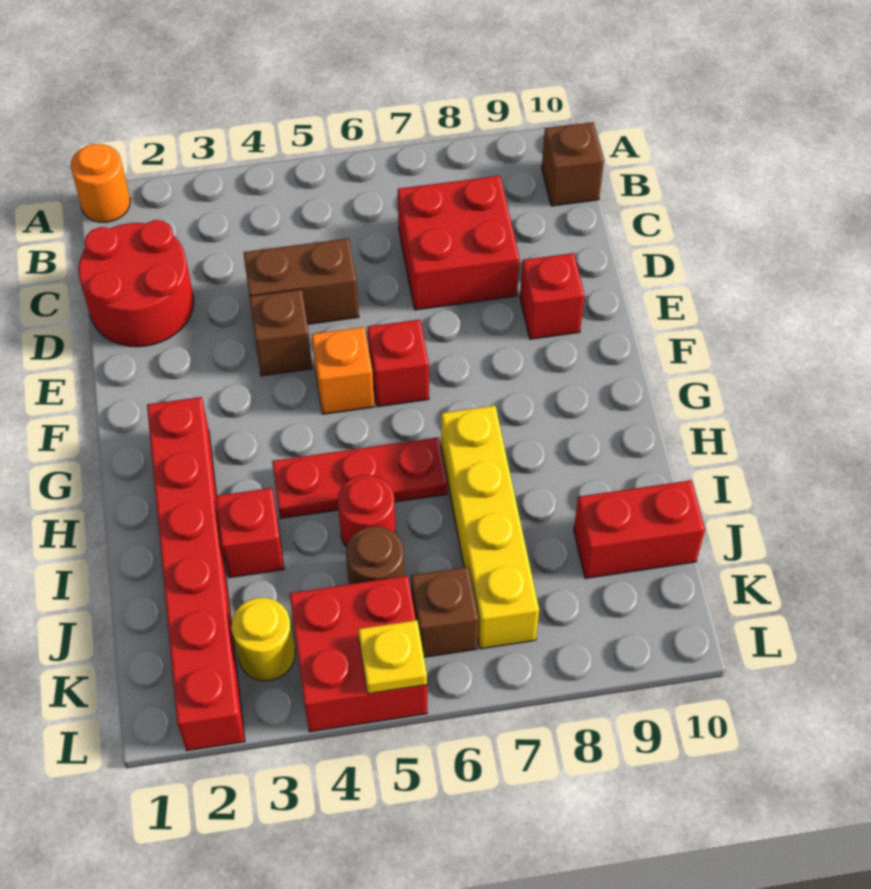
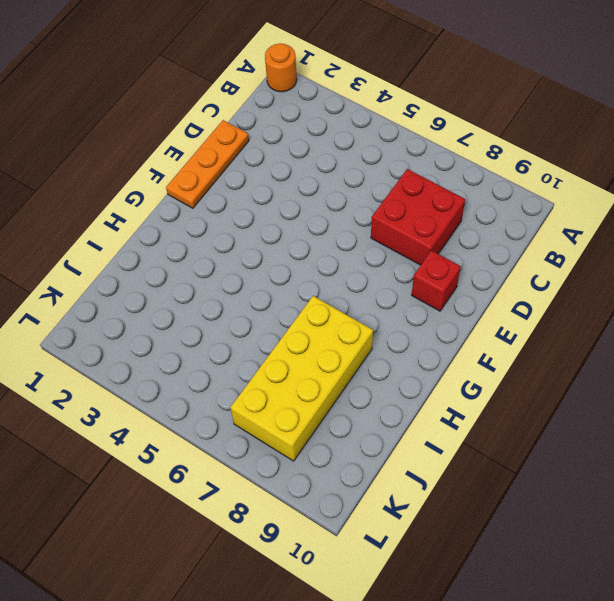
orange plate D1:F1 level 1 -> red round brick C1:D2 level 1
yellow brick H7:K8 level 1 -> yellow brick H7:K7 level 1
none -> brown brick B10 level 1
none -> brown brick D4:D5 level 1
none -> brown brick E4 level 1

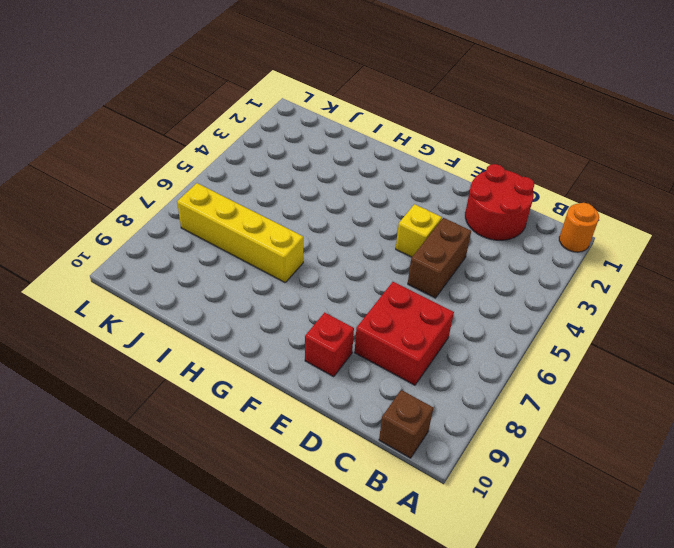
yellow brick E4 level 1 -> brown brick E4 level 1
none -> orange brick F5 level 1
none -> red brick F6 level 1
none -> red brick G2:L2 level 1

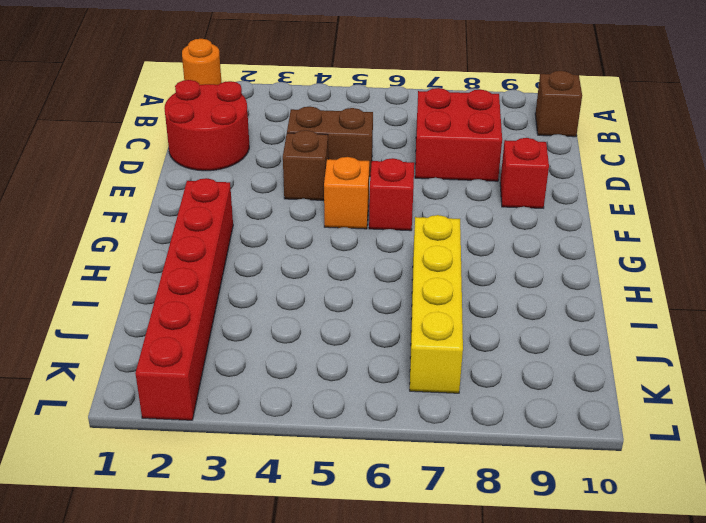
none -> red plate H4:H6 level 1
none -> red brick I3 level 1
none -> red round brick I5 level 1

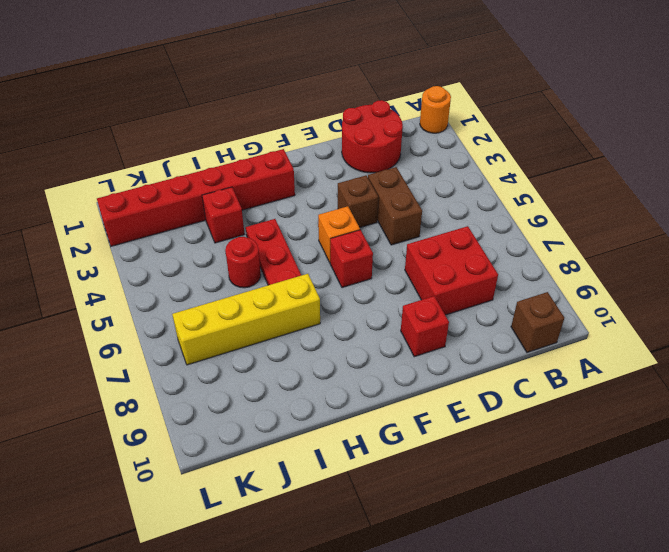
none -> brown round brick J5 level 1
none -> red brick J9:J10 level 1
none -> yellow round brick K3 level 1

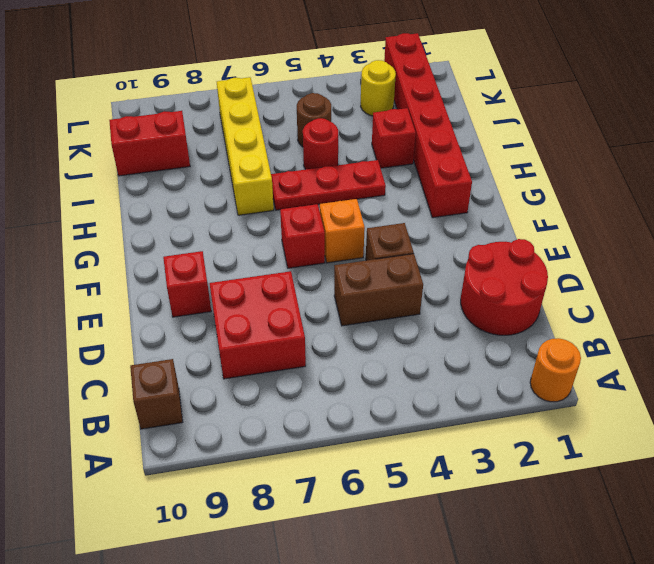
none -> red brick K4:L5 level 1
none -> brown brick K6 level 1
none -> yellow plate L5 level 2

